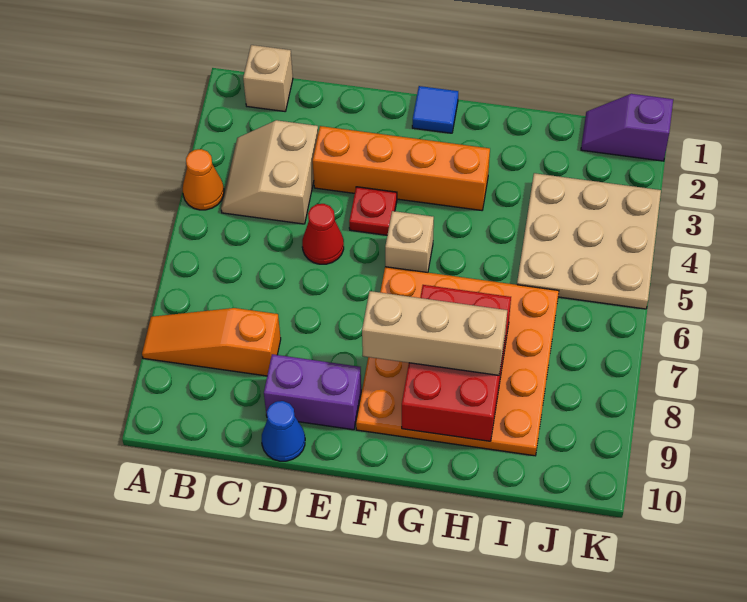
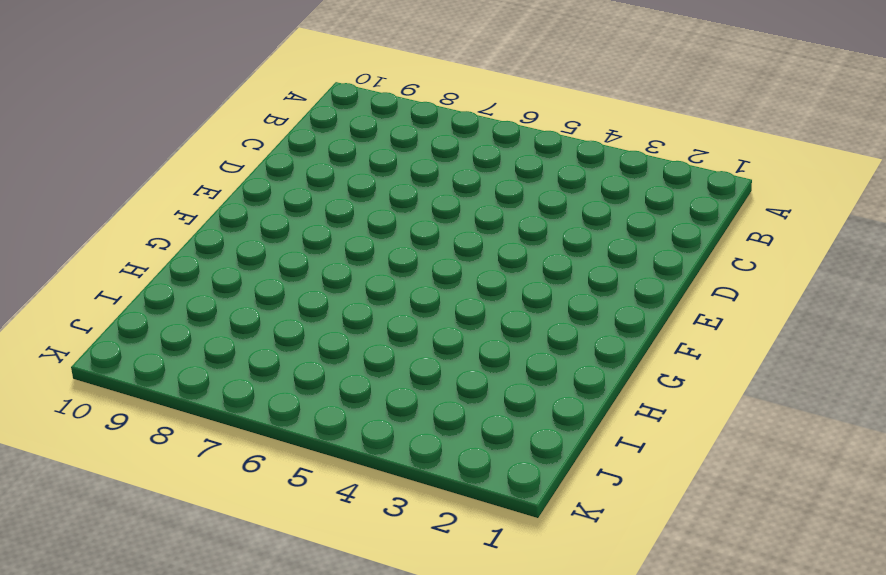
none -> orange cone A4 level 1
none -> orange slope A8:C8 level 1 top C
none -> tan brick B1 level 1

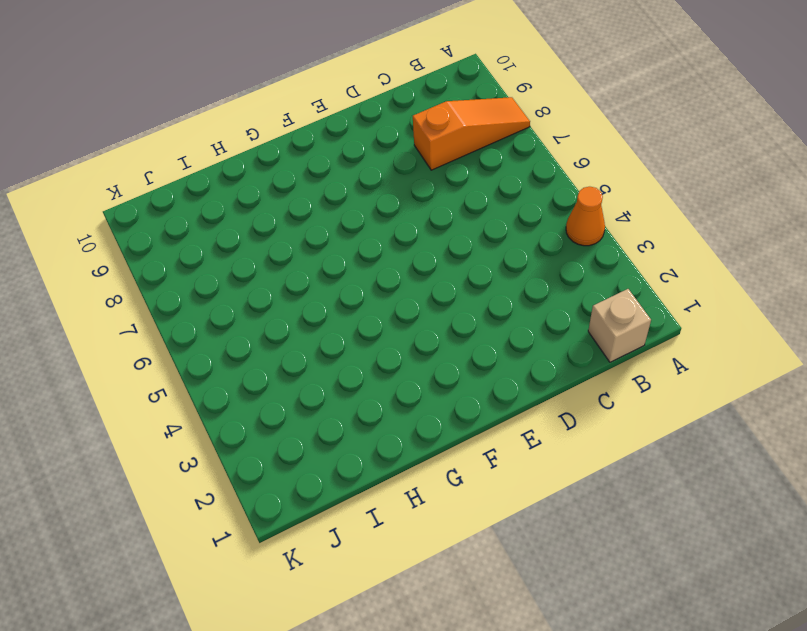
none -> tan slope B3:C4 level 1 top C
none -> orange brick D3:G3 level 1
none -> red cone D5 level 1

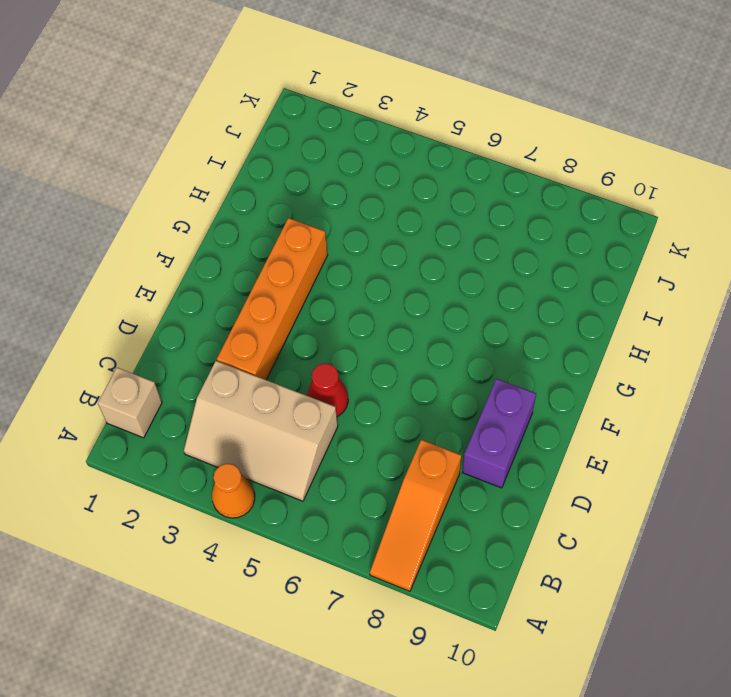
tan slope B3:C5 level 1 top C -> tan slope B3:C4 level 1 top C
none -> blue cone D10 level 1
none -> red plate E4 level 1
none -> blue tile F1 level 1

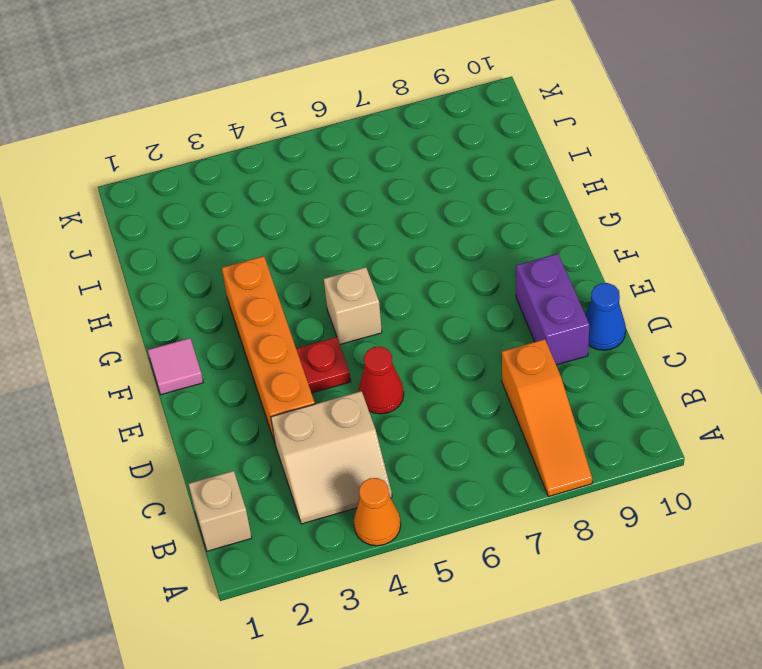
pink tile F1 level 1 -> blue tile F1 level 1
none -> orange plate F6:I9 level 1
none -> tan plate I3:K5 level 1
none -> purple slope J1:K1 level 1 top K

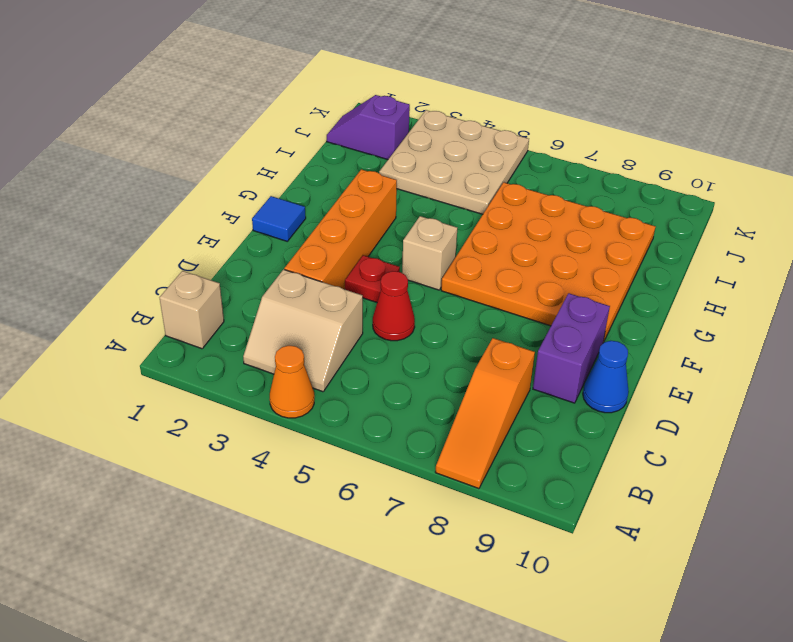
purple slope J1:J2 level 1 top 2 -> purple slope J1:K1 level 1 top K
none -> red brick G7:H9 level 2
none -> tan brick F8:H8 level 3

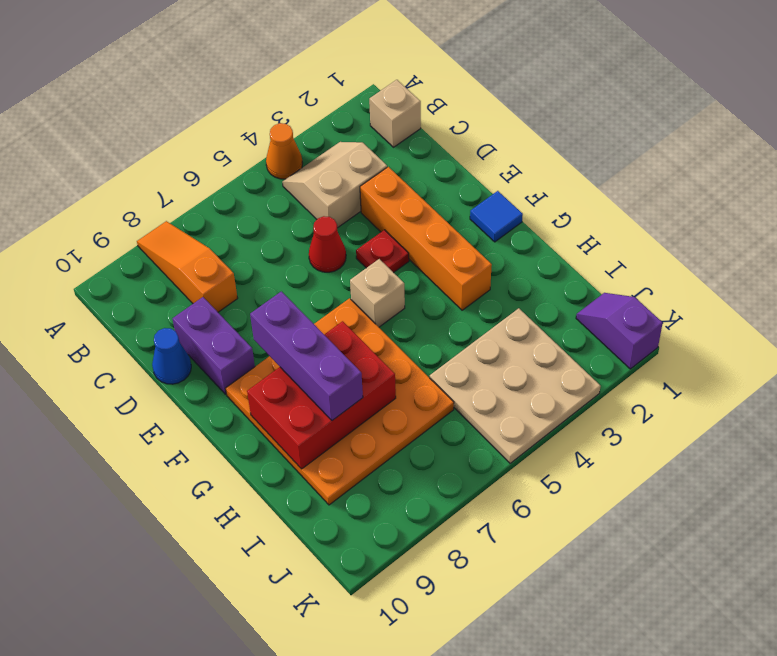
purple brick F8:H8 level 3 -> tan brick F8:H8 level 3

